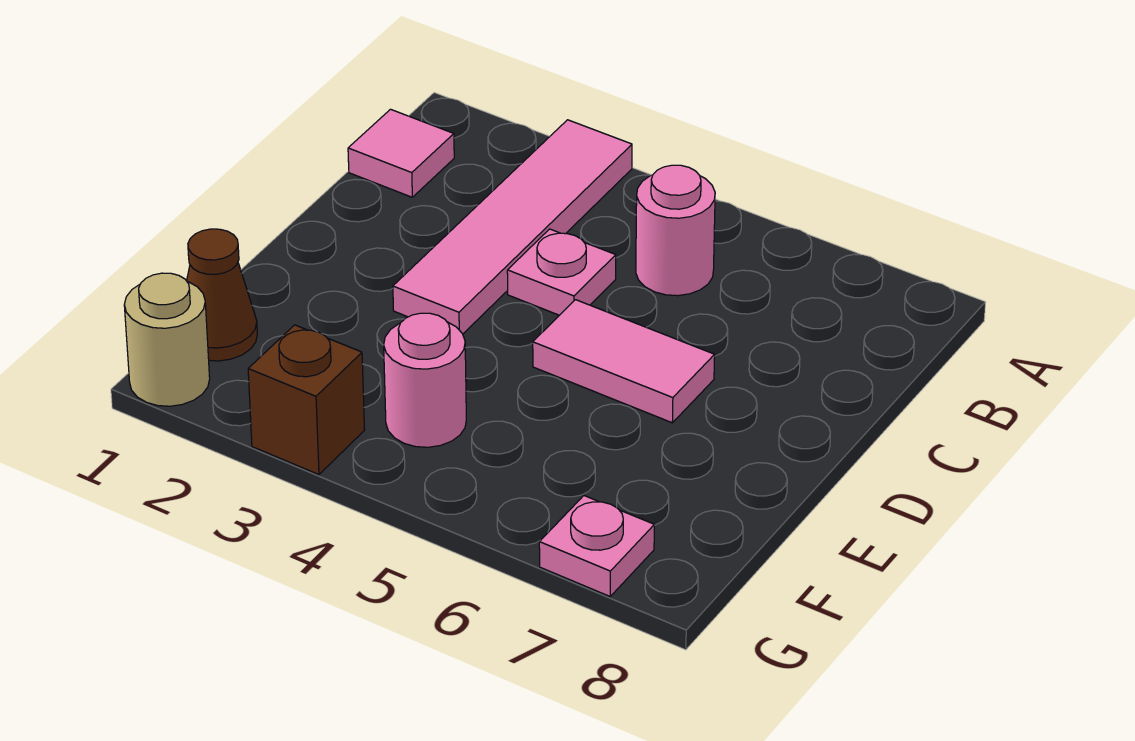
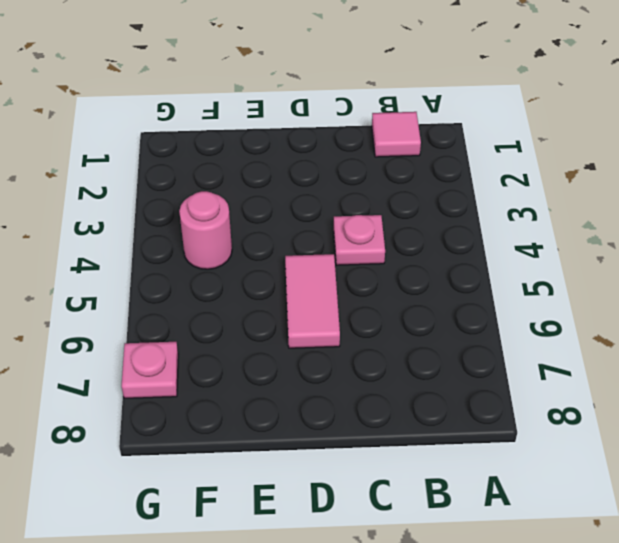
none -> pink tile A3:D3 level 1
none -> pink round brick B5 level 1

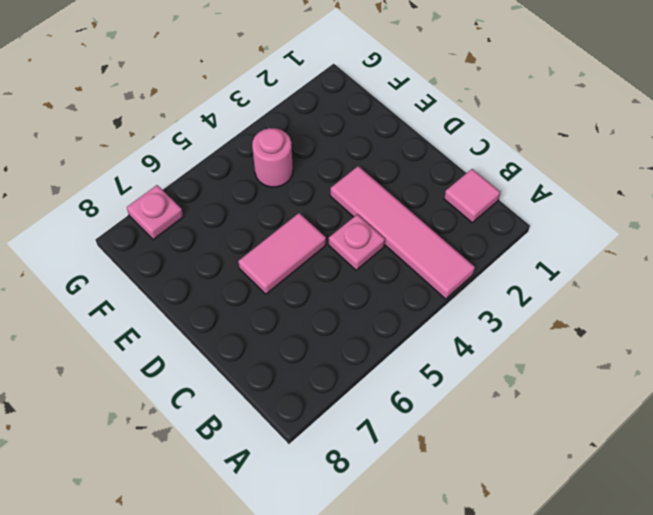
none -> pink round brick B5 level 1
none -> brown cone F1 level 1

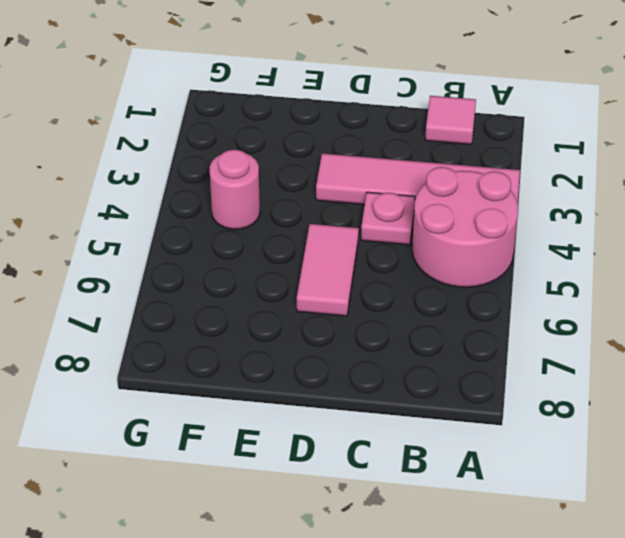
pink round brick A4:B5 level 1 -> pink round brick B5 level 1
none -> brown cone F1 level 1
none -> tan round brick G1 level 1

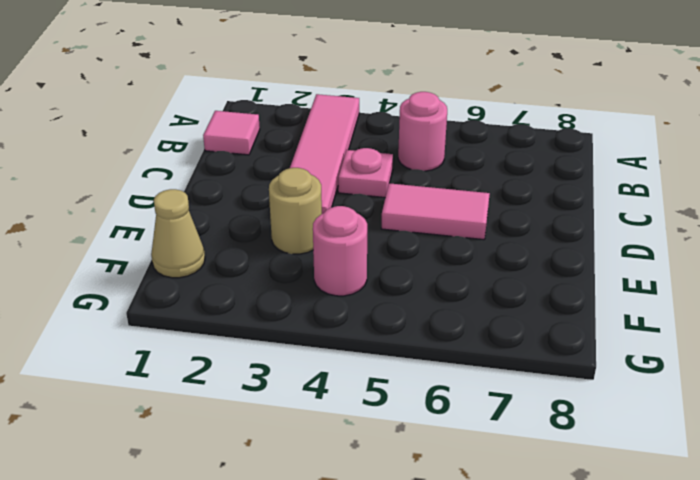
tan round brick E3 level 1 -> tan round brick G1 level 1
tan cone F1 level 1 -> brown cone F1 level 1
none -> brown brick G3 level 1
none -> pink plate G7 level 1

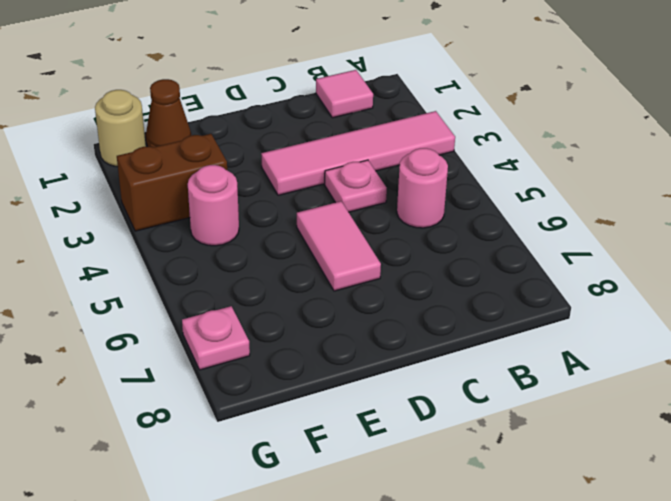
brown brick F3:G3 level 1 -> brown brick G3 level 1

